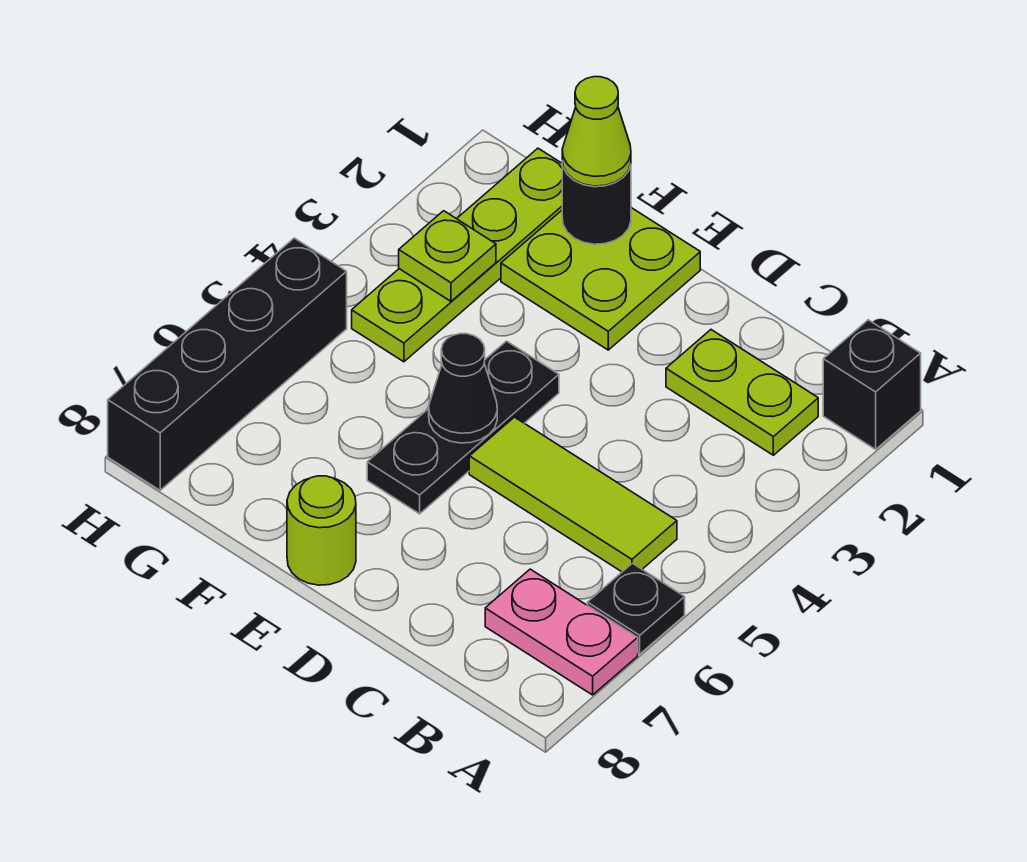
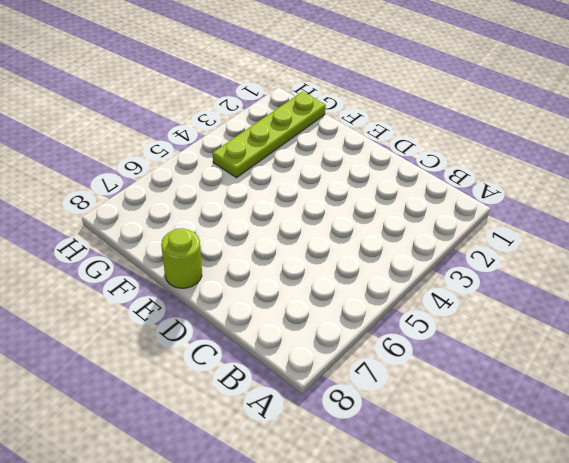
none -> black brick A1 level 1
none -> black plate A6 level 1
none -> pink plate A7:B7 level 1

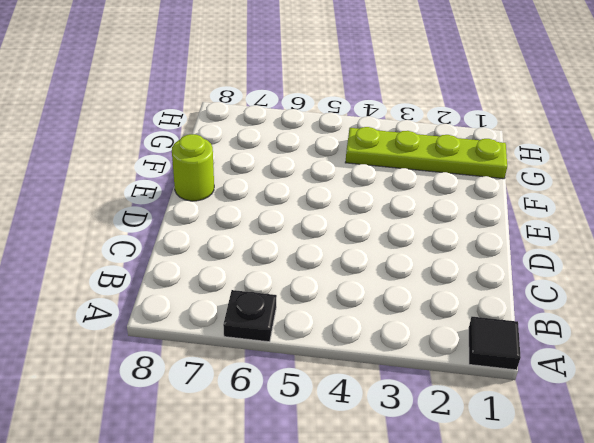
black tile A1 level 1 -> black brick A1 level 1
none -> pink plate A7:B7 level 1
none -> lime plate B2:C2 level 1
none -> lime tile B5:D5 level 1

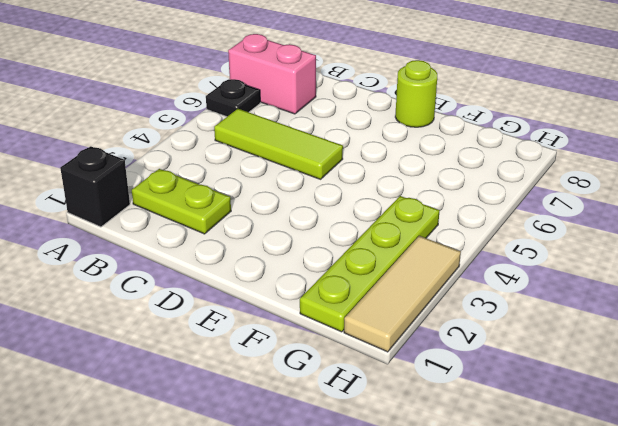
pink brick A7:B7 level 1 -> pink plate A7:B7 level 1
tan tile H1:H3 level 1 -> none
none -> lime plate E1:F2 level 1
none -> black plate E4:E6 level 1
none -> black brick H5:H8 level 1

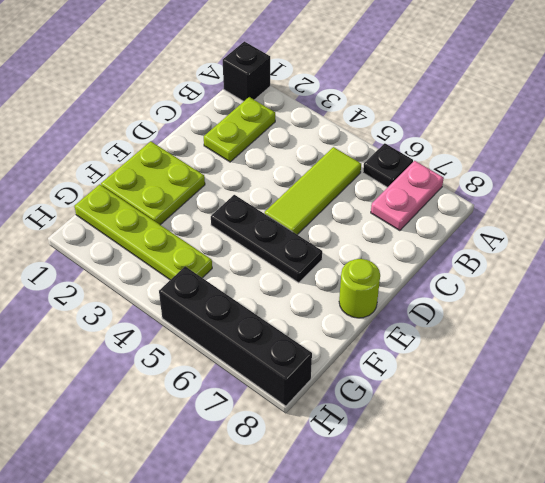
none -> black cone E5 level 2
none -> black round brick F1 level 2
none -> lime plate G3 level 2

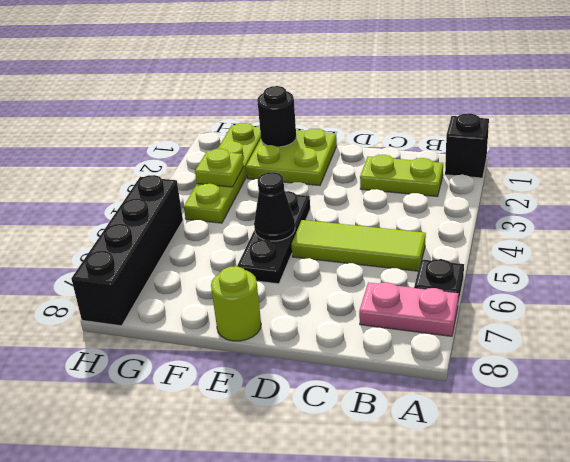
none -> lime cone F1 level 3

